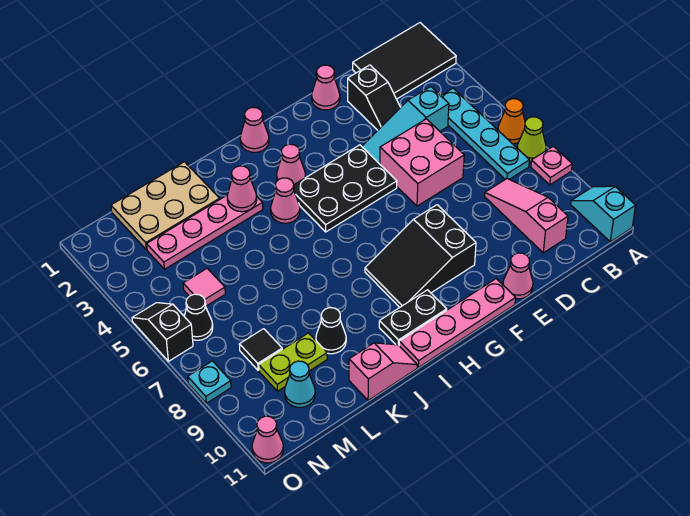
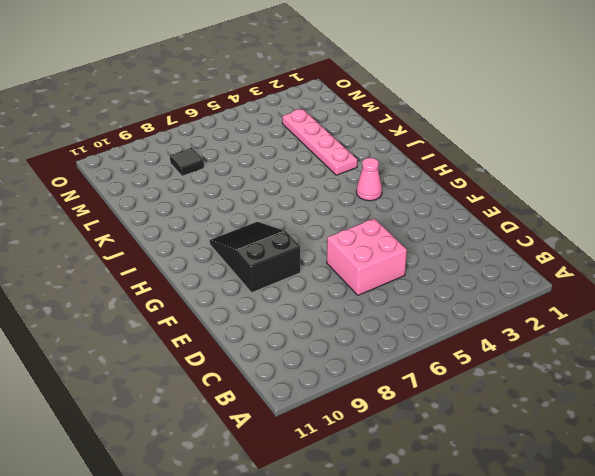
none -> black tile A1:C2 level 1
none -> orange cone A6 level 1
none -> lime cone A7 level 1
none -> pink plate A8 level 1

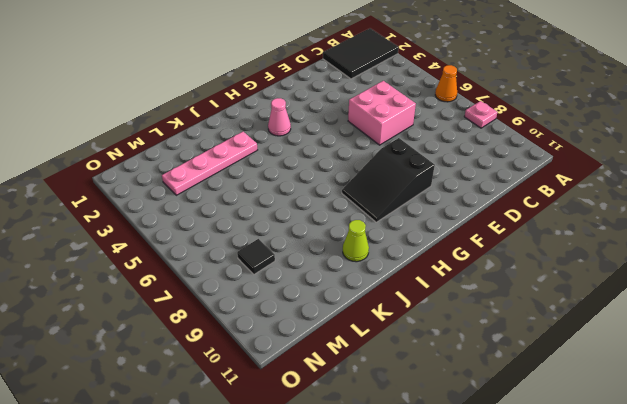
lime cone J10 level 1 -> lime cone A7 level 1
none -> cyan slope A10:A11 level 1 top 11
none -> cyan plate B4:B7 level 1
none -> cyan slope C4:E4 level 1 top C
none -> pink slope C8:C10 level 1 top 10

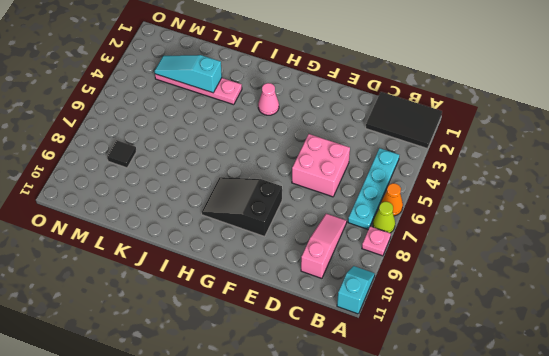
cyan slope K3:M3 level 2 top K -> cyan slope C4:E4 level 1 top C
none -> black slope D2:D3 level 1 top 2
none -> pink cone E1 level 1
none -> pink cone E11 level 1
none -> black plate F4:H5 level 1

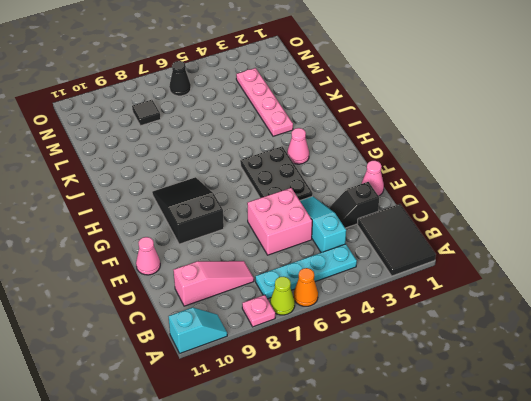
none -> pink plate F11:I11 level 1
none -> pink cone H1 level 1
none -> black plate H10:I10 level 1
none -> pink cone I4 level 1

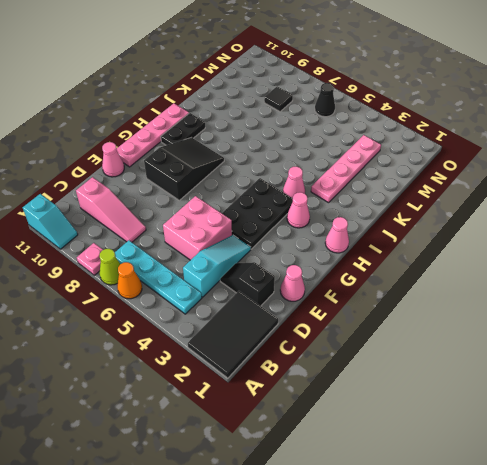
none -> pink slope J11:K11 level 1 top K
none -> tan plate K1:M2 level 1
none -> black cone K9 level 1
none -> lime plate L9:M9 level 1

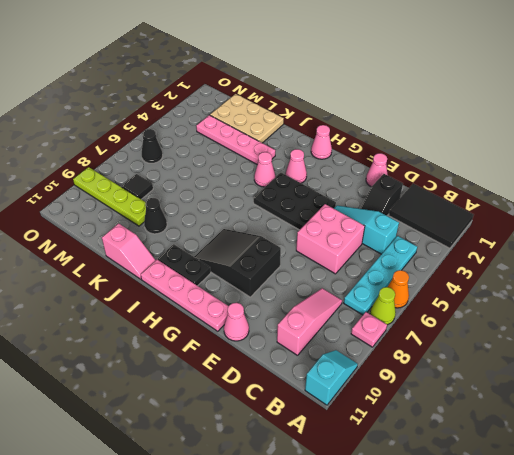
lime plate L9:O9 level 1 -> lime plate L9:M9 level 1
none -> pink tile M5 level 1
none -> cyan cone M10 level 1
none -> black slope O5:O6 level 1 top 6
none -> cyan plate O8 level 1

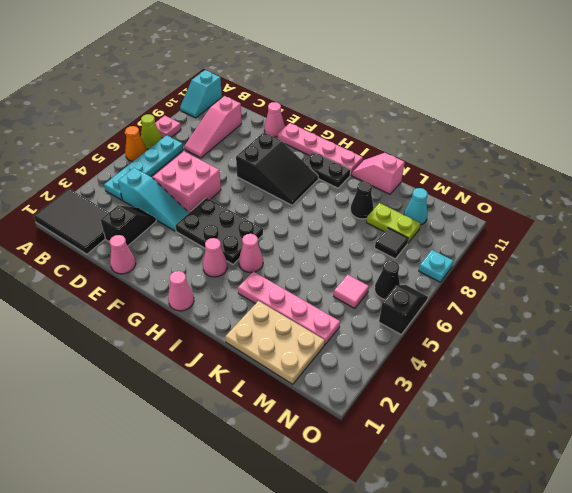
black slope O5:O6 level 1 top 5 -> black slope O5:O6 level 1 top 6
none -> pink cone O11 level 1
none -> pink cone J3 level 2

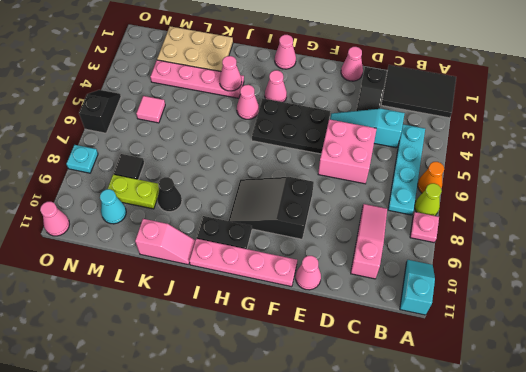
none -> black cone N6 level 1

